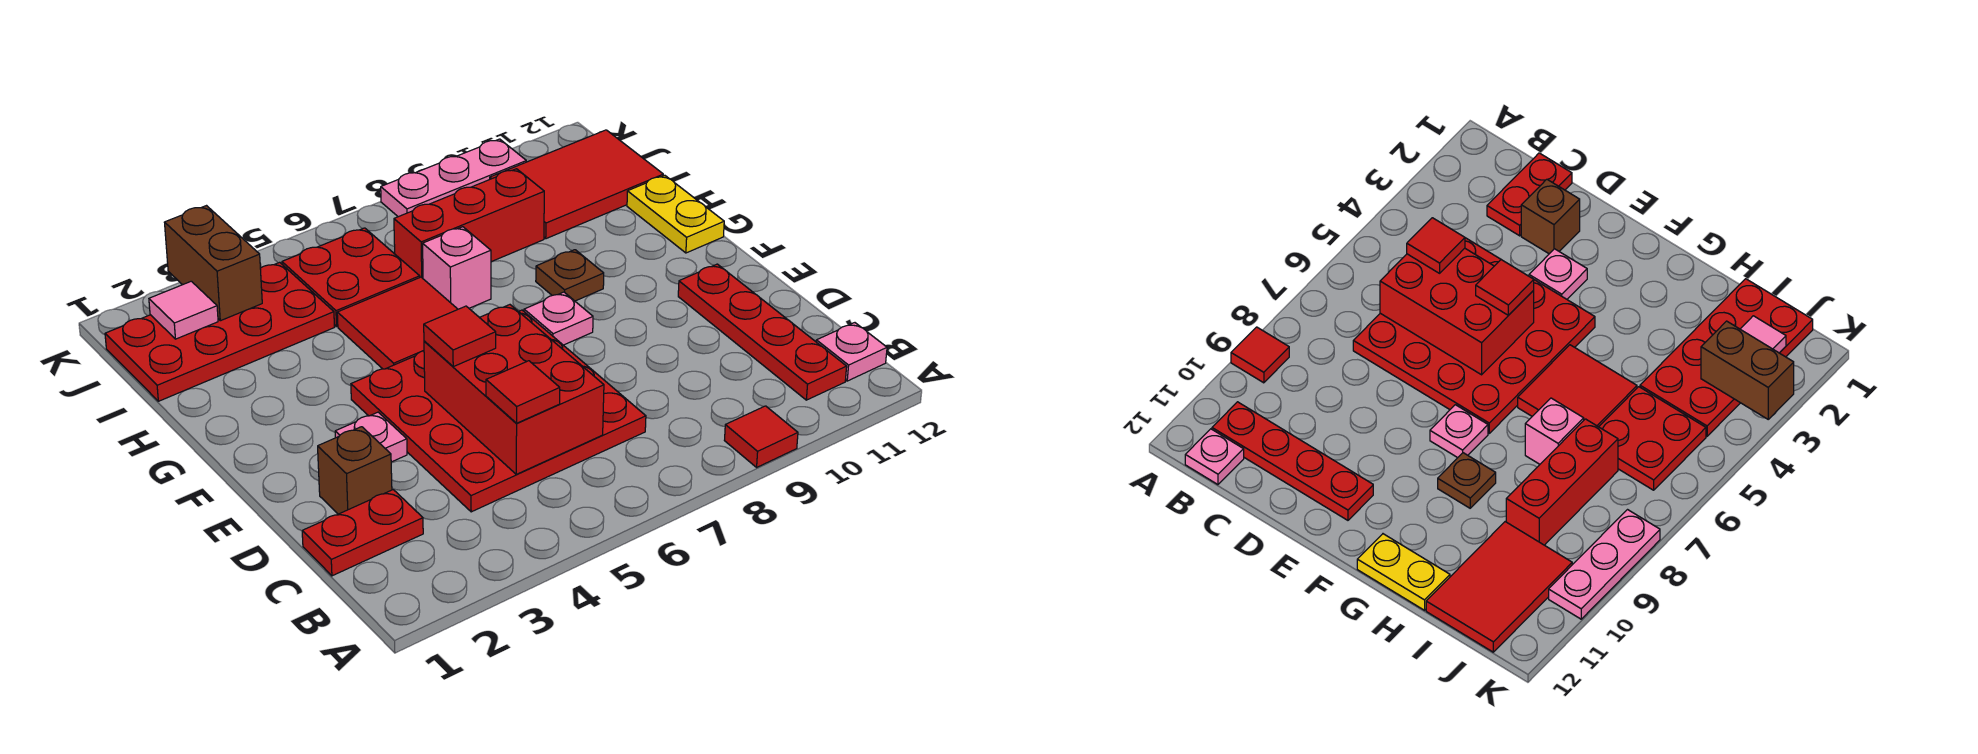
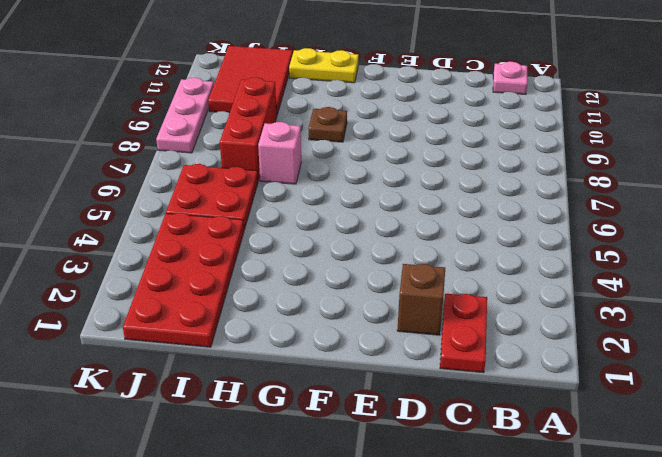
none -> red tile A9 level 1
none -> red plate B11:E11 level 1
none -> red plate C4:F7 level 1

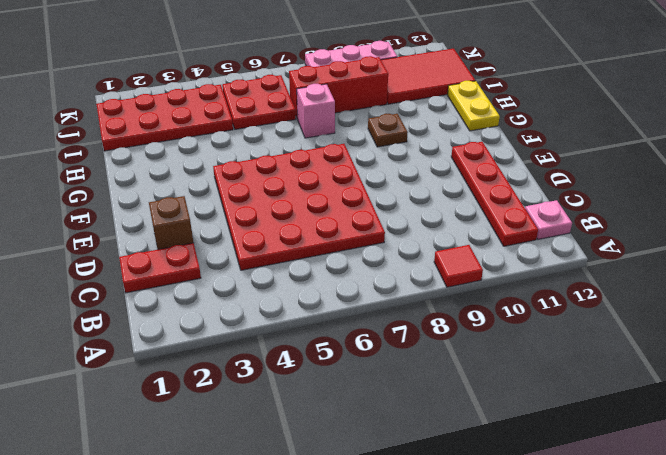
none -> pink plate E3 level 1
none -> pink plate F8 level 1
none -> red tile G5:H6 level 1

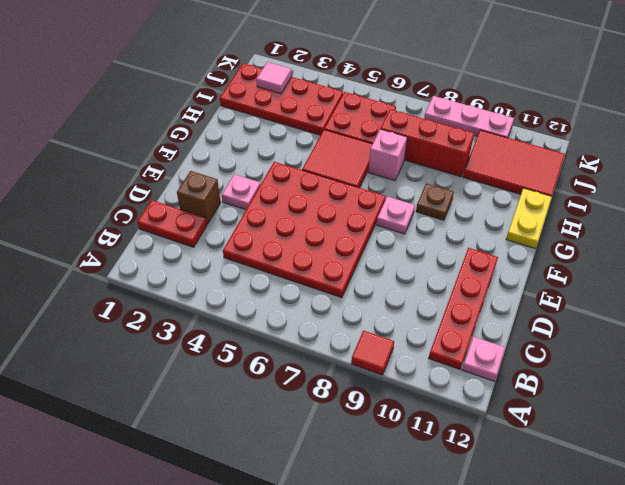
none -> red brick C5:E6 level 2
none -> brown brick J3:K3 level 2
none -> red tile C5 level 3

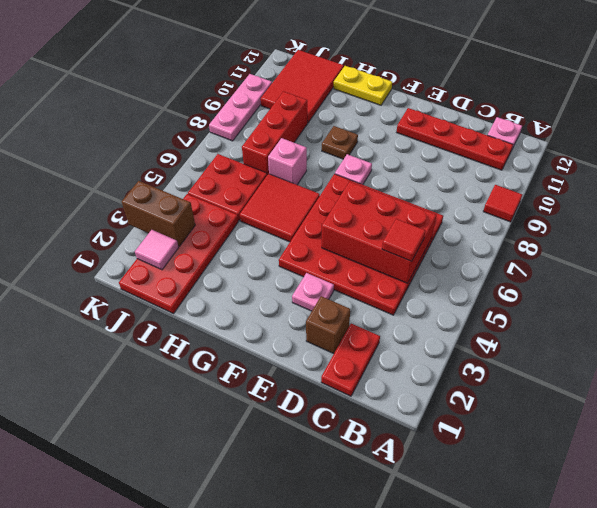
none -> red tile E5 level 3

